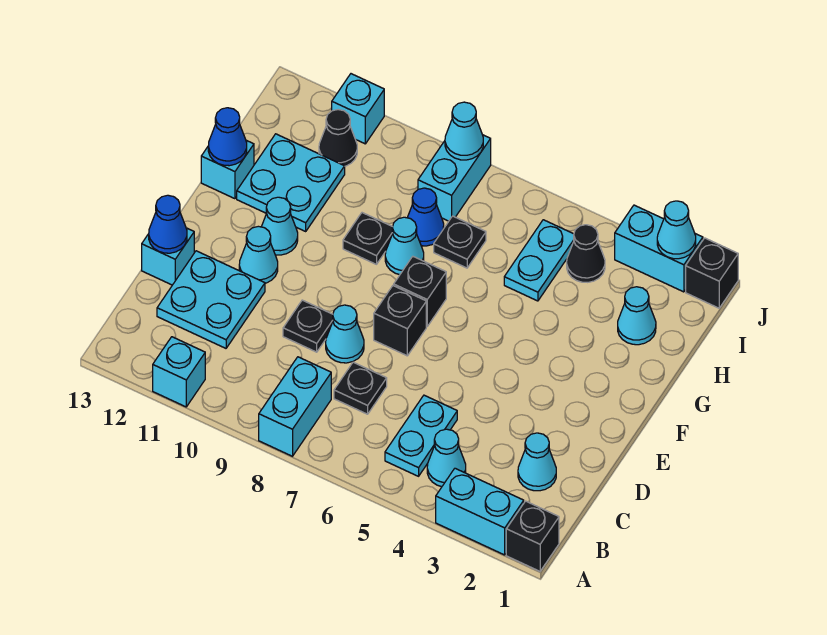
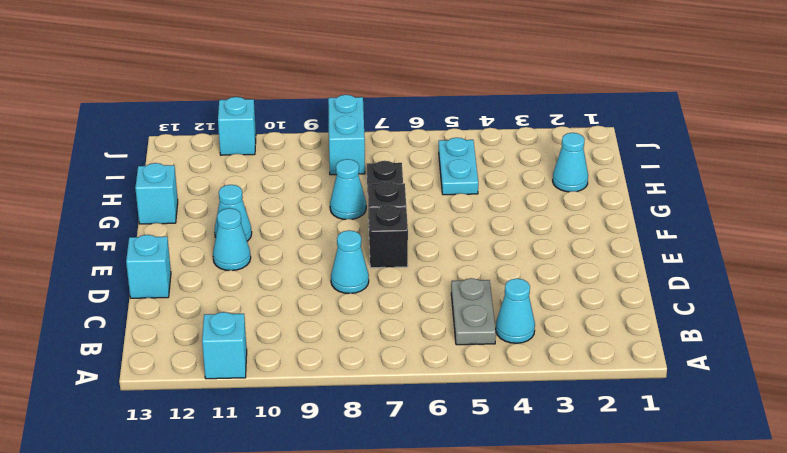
grey plate B5:C5 level 1 -> cyan plate B5:C5 level 1
none -> black brick A1 level 1
none -> cyan brick A2:A3 level 1
none -> cyan brick A8:B8 level 1
none -> cyan cone C2 level 1

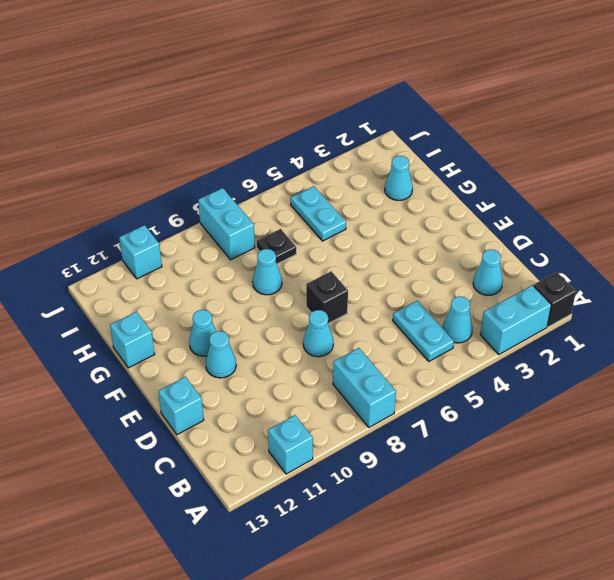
none -> black plate C7 level 1
none -> cyan plate C11:D12 level 1
none -> black plate D9 level 1
none -> black brick F7 level 1

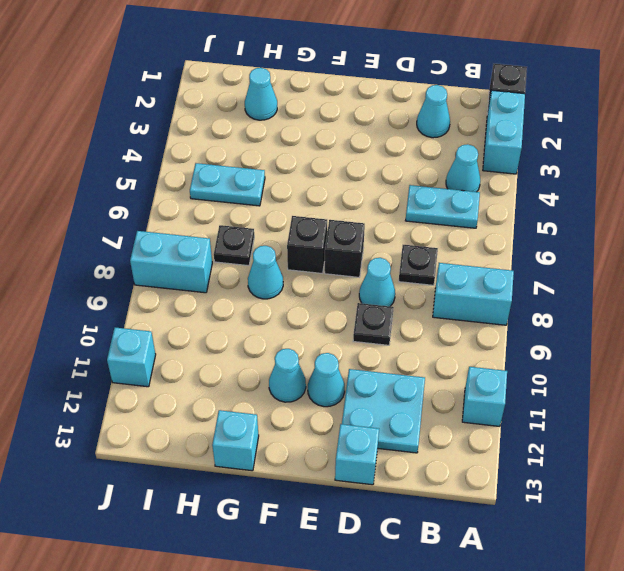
none -> black plate G9 level 1
none -> cyan plate G11:H12 level 1
none -> blue cone H8 level 1
none -> black cone I4 level 1

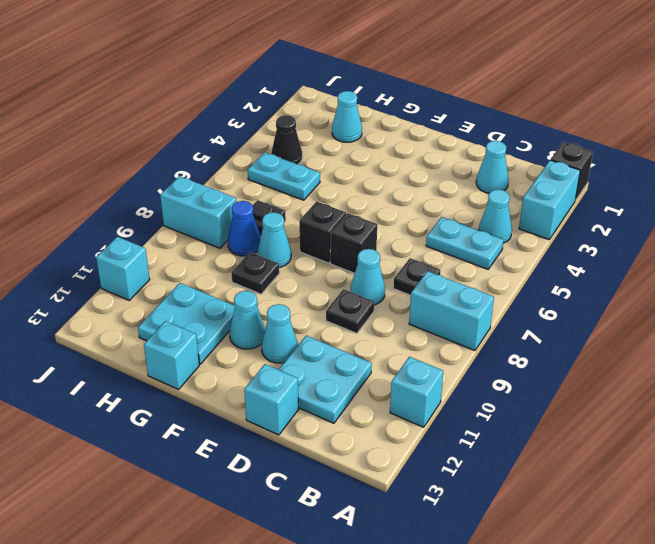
none -> black cone I11 level 1
none -> black brick J1 level 1
none -> cyan brick J2:J3 level 1
none -> blue cone D13 level 2

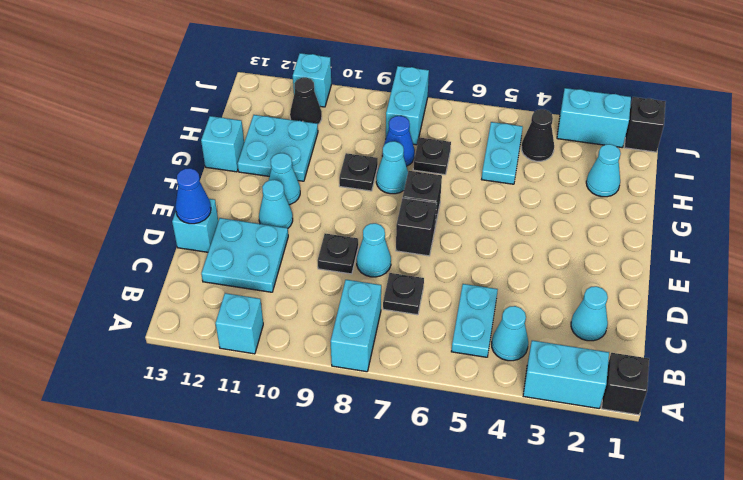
none -> blue cone G13 level 2
none -> cyan cone J2 level 2
none -> cyan cone J8 level 2

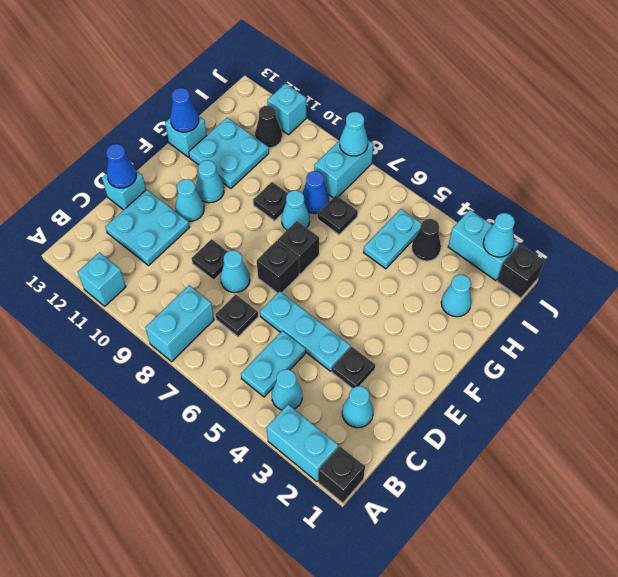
black plate D3 level 1 -> none
cyan plate D4:D6 level 1 -> none

